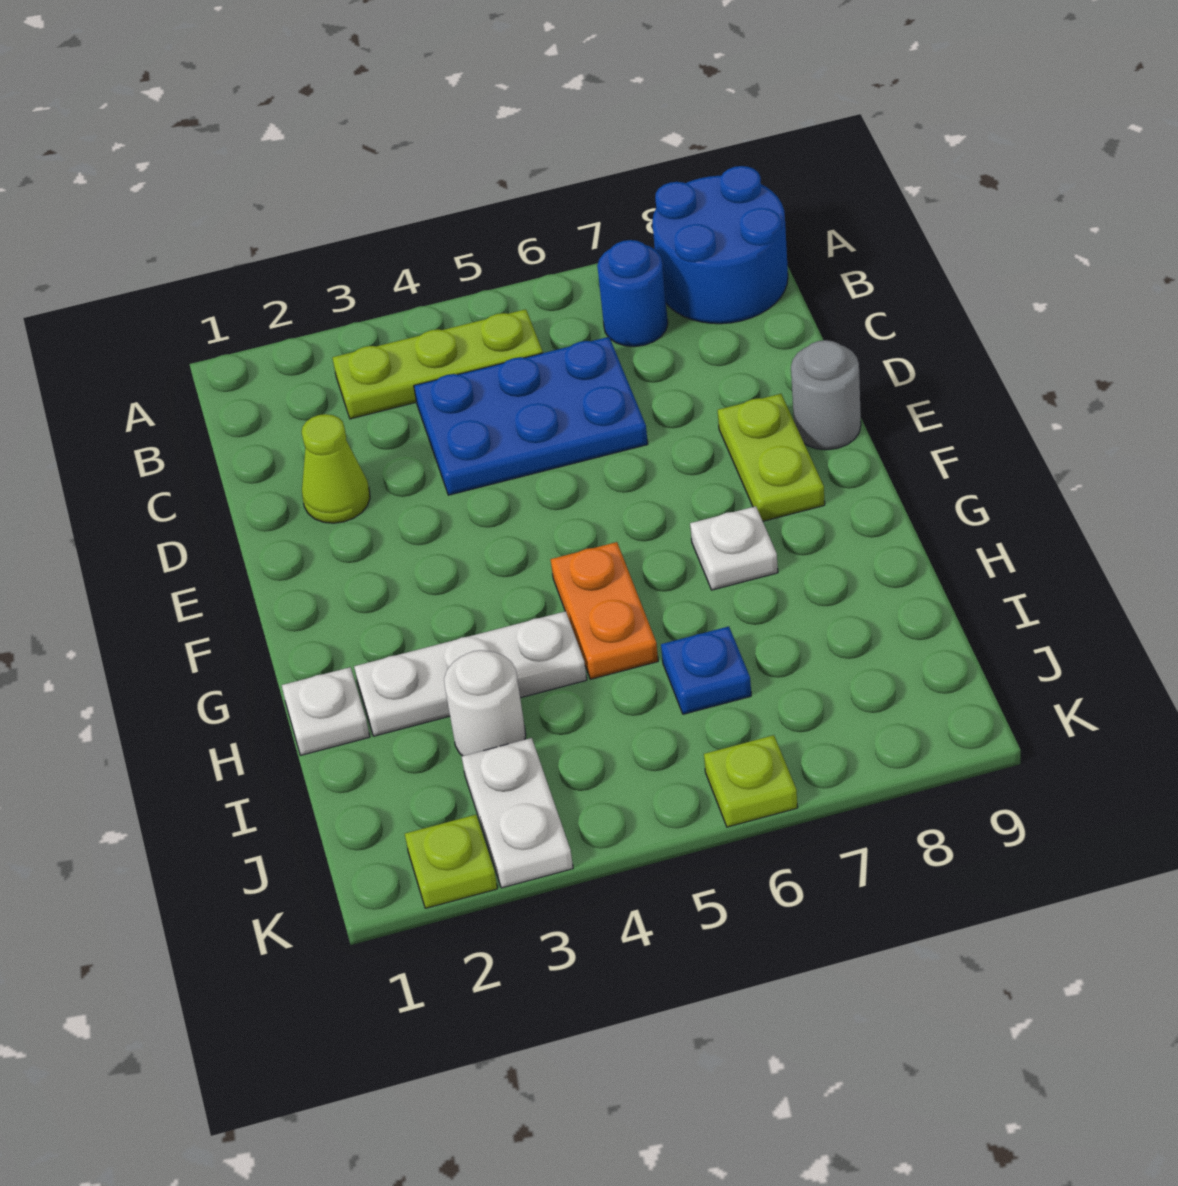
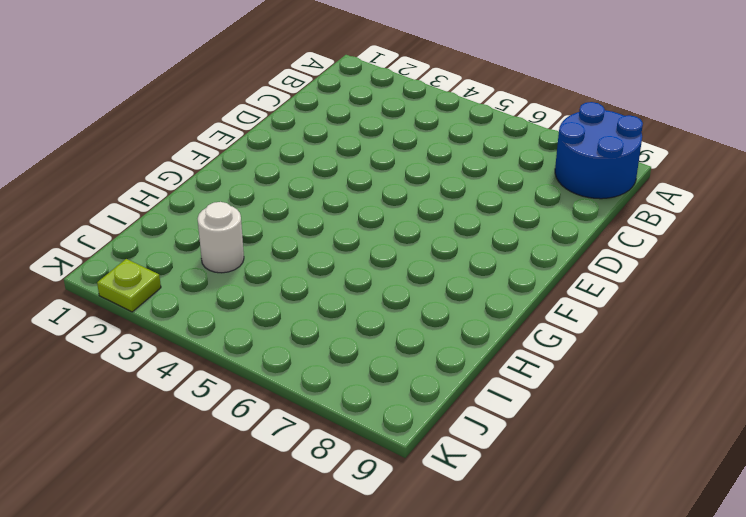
none -> lime plate B3:B5 level 1
none -> blue round brick B7 level 1
none -> blue plate C4:D6 level 1

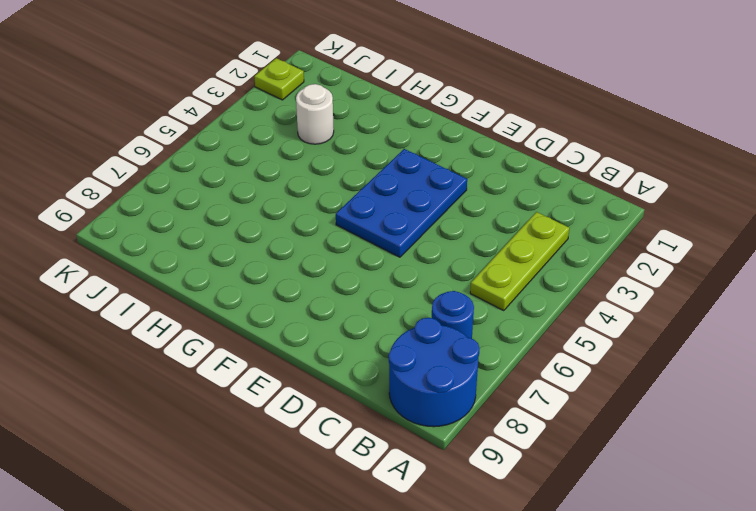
blue plate E3:F5 level 1 -> blue plate C4:D6 level 1
none -> lime cone D2 level 1
none -> lime plate E8:F8 level 1
none -> grey round brick E9 level 1

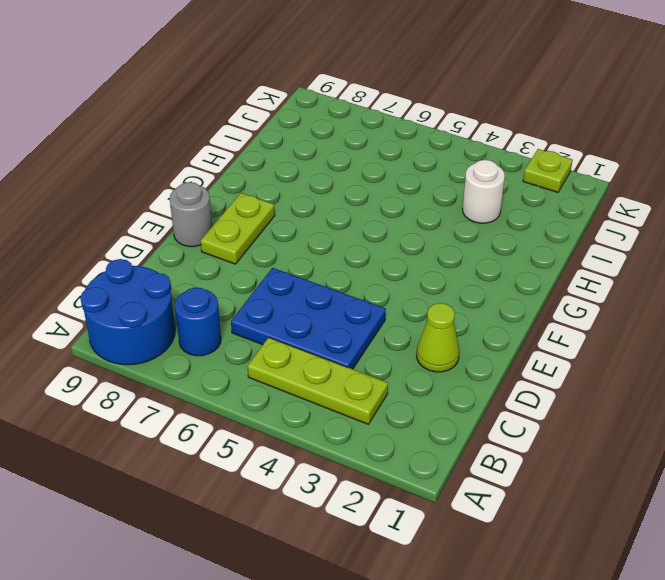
none -> orange plate G5:H5 level 1
none -> white plate G7 level 1
none -> white plate H1 level 1

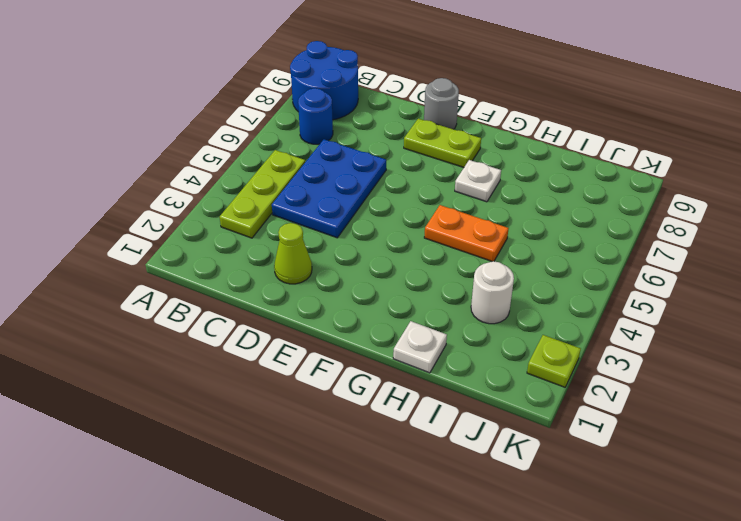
none -> white plate H2:H4 level 1
none -> blue plate I6 level 1
none -> white plate J3:K3 level 1

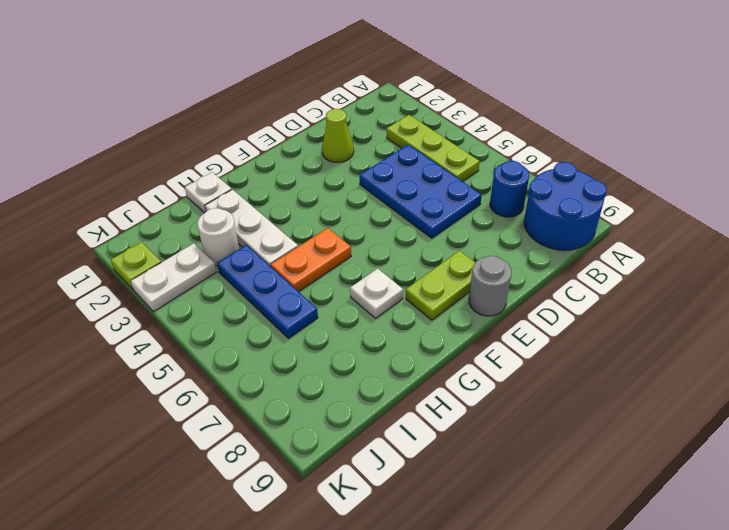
blue plate I4:I6 level 1 -> blue plate I6 level 1
none -> lime plate K6 level 1

